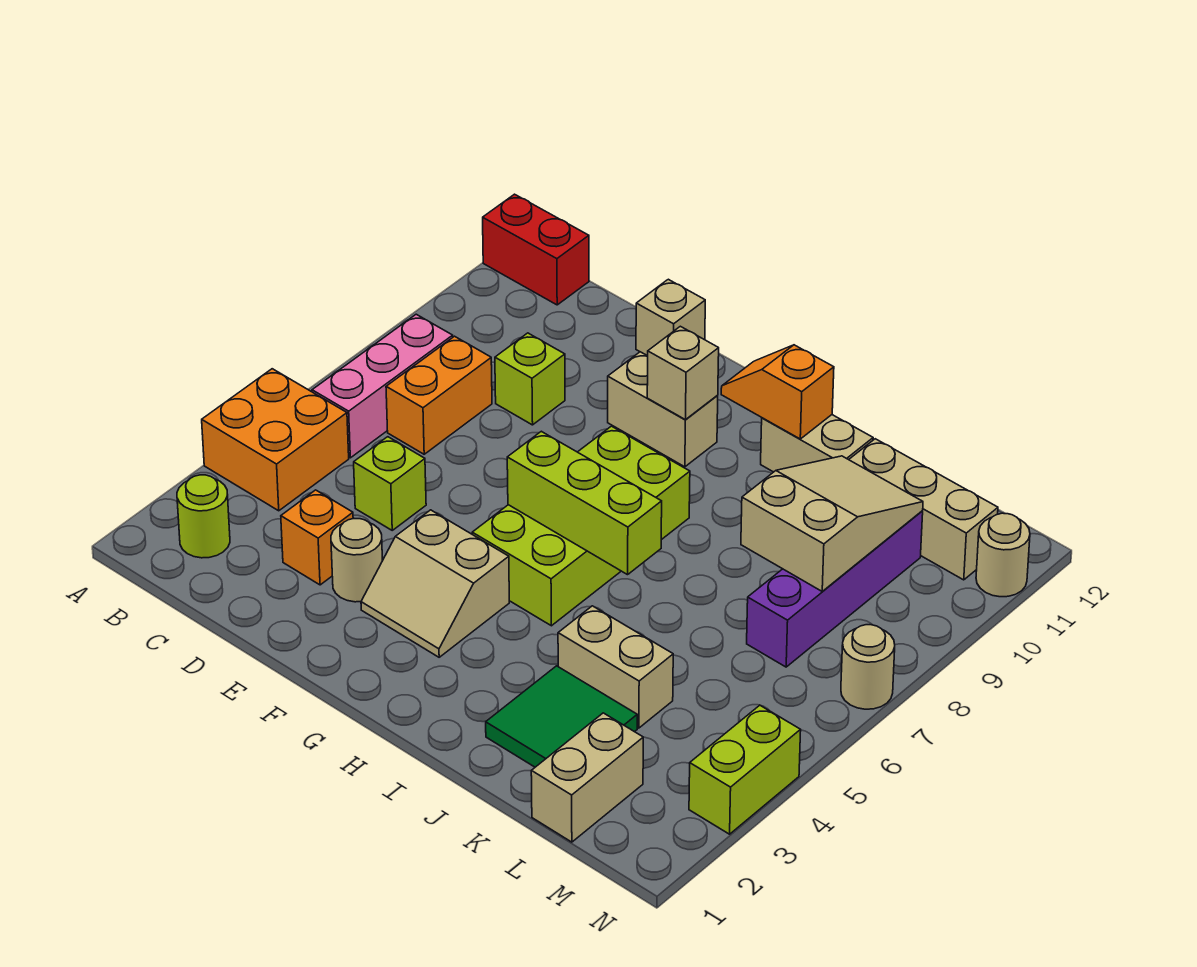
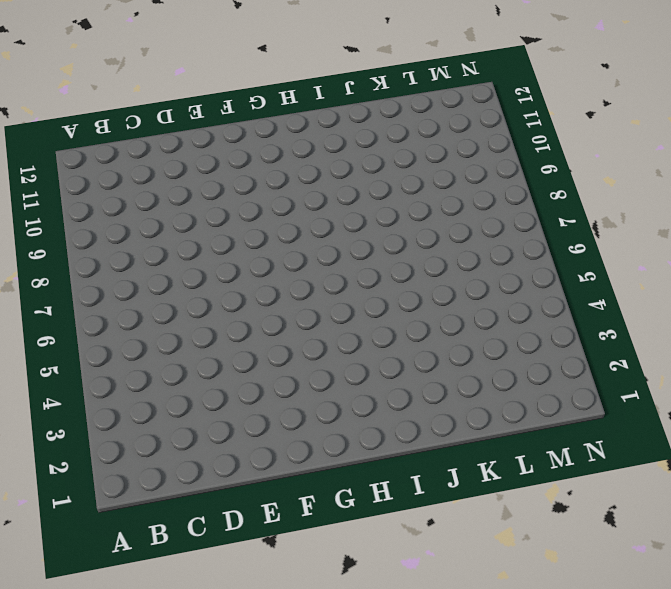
none -> orange brick A4:B5 level 1
none -> red brick A12:B12 level 1
none -> lime round brick B2 level 1

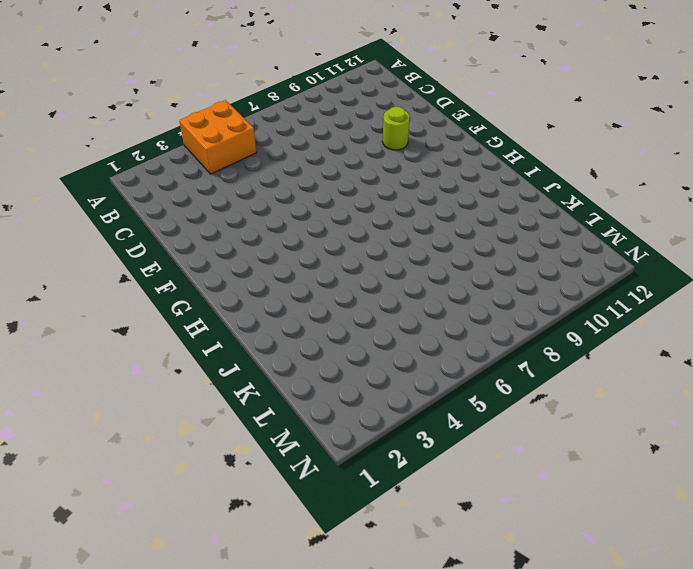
lime round brick E10 level 1 -> lime round brick B2 level 1
none -> red brick A12:B12 level 1
none -> pink brick B6:B8 level 1
none -> orange brick C7:C8 level 1

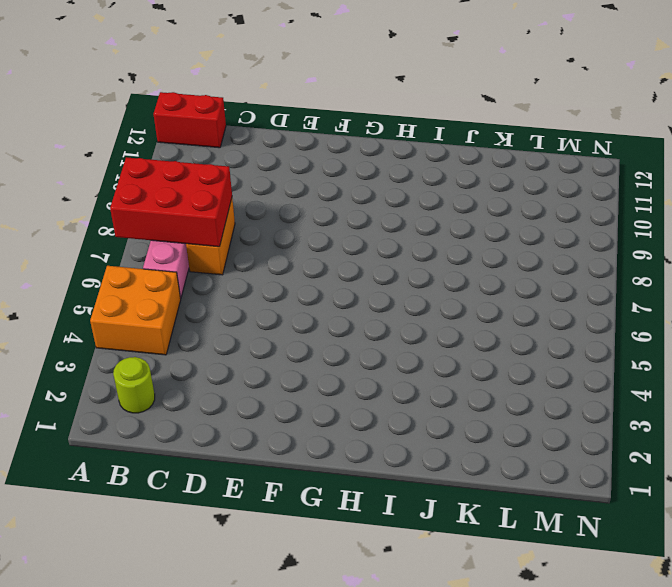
red brick A7:C8 level 2 -> none
none -> orange brick D3 level 1
none -> lime brick D5 level 1
none -> lime brick D9 level 1

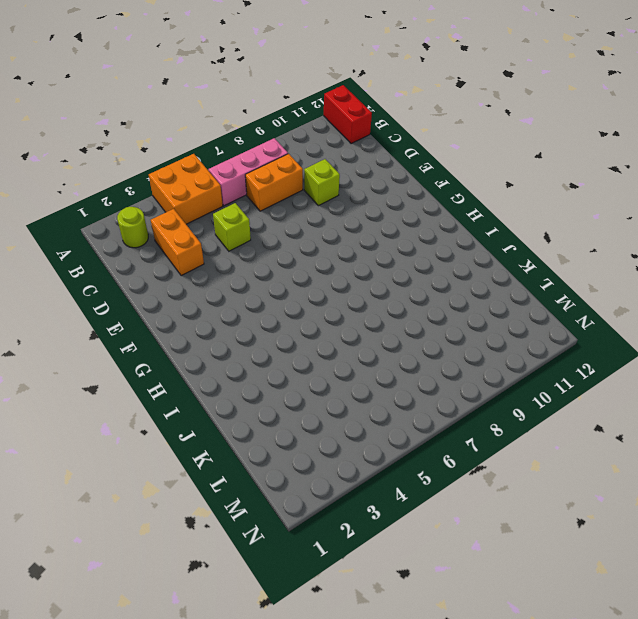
orange brick C3:D3 level 1 -> orange brick D3 level 1
none -> tan round brick E3 level 1
none -> tan brick E12 level 1
none -> tan slope F3:G4 level 1 top 4

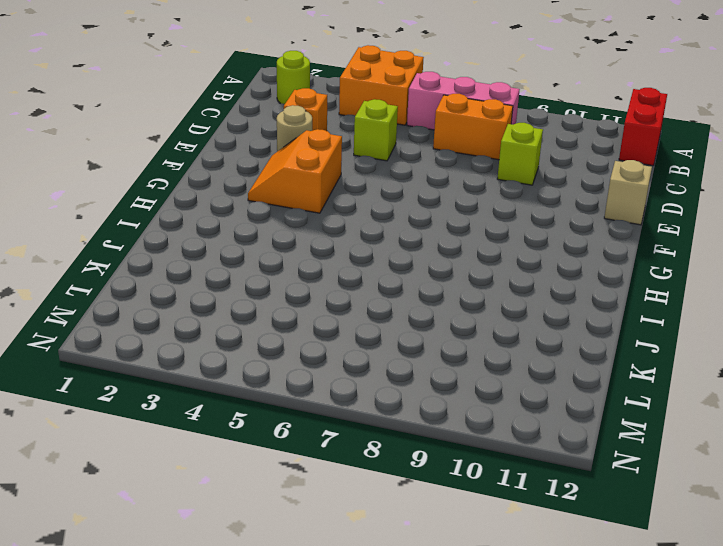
orange slope F3:G4 level 1 top 4 -> tan slope F3:G4 level 1 top 4
none -> tan brick F10:G10 level 1
none -> lime brick G5:H8 level 1
none -> tan brick I11:J11 level 1

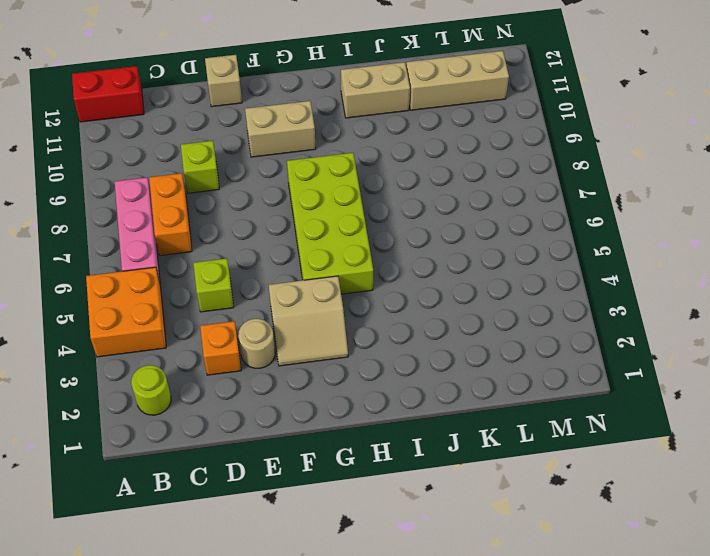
none -> green tile J2:K3 level 1
none -> tan brick J4:K4 level 1
none -> tan brick L1:L2 level 1

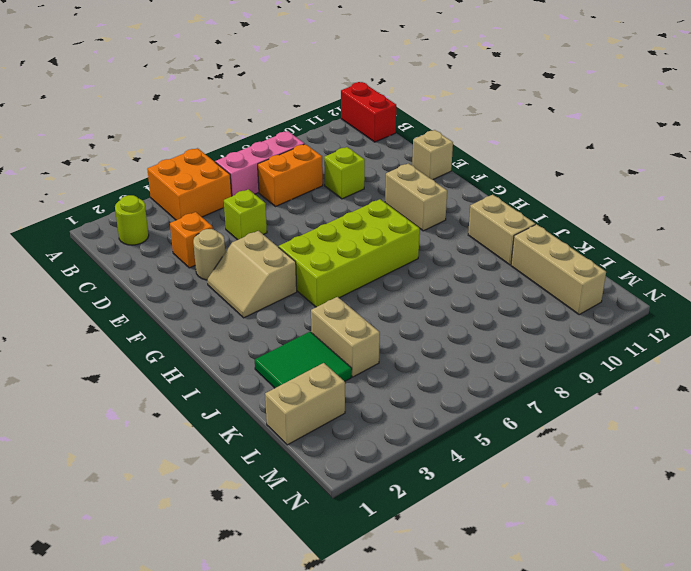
none -> purple brick L7:L10 level 1
none -> lime brick N3:N4 level 1
none -> tan round brick N7 level 1

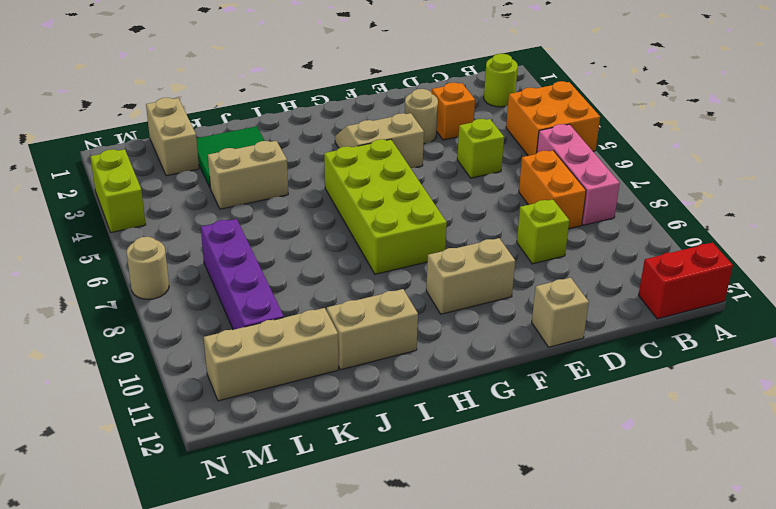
none -> tan round brick N11 level 1
none -> lime brick G6:I6 level 2
none -> tan brick G10 level 2

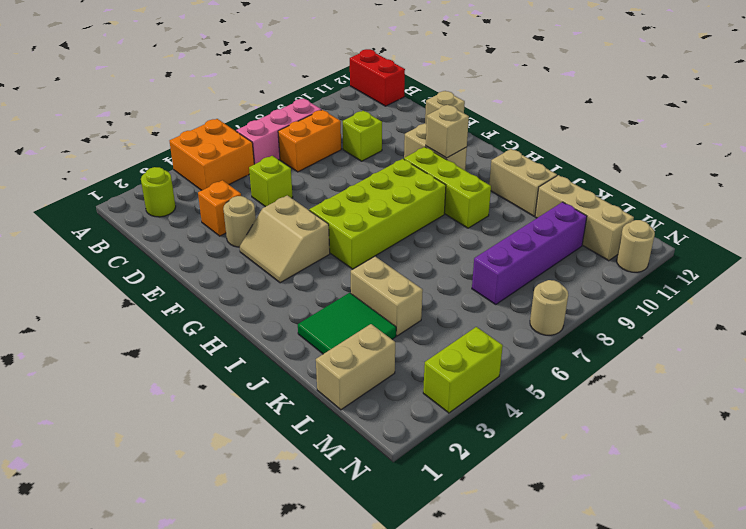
lime brick G9:I9 level 1 -> lime brick G6:I6 level 2
none -> orange slope H11:I11 level 2 top I
none -> tan slope K8:L10 level 2 top 8

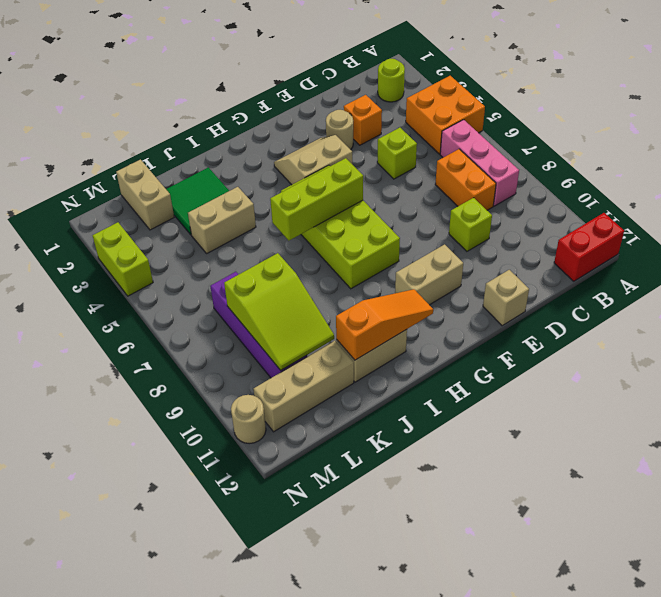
orange slope H11:J11 level 2 top J -> orange slope H11:I11 level 2 top I
lime slope K8:L10 level 2 top 8 -> tan slope K8:L10 level 2 top 8
none -> tan round brick N7 level 1
none -> tan brick G10 level 2

